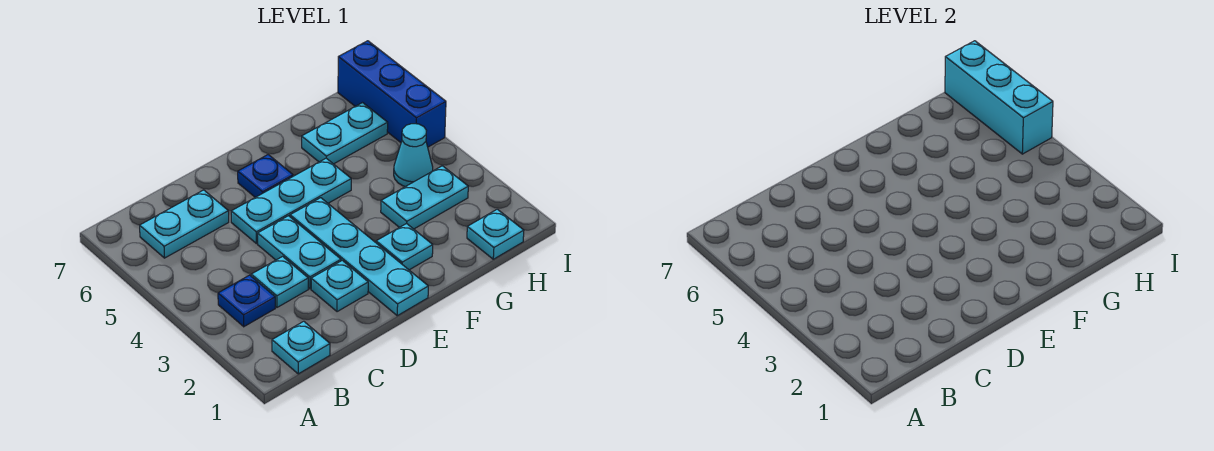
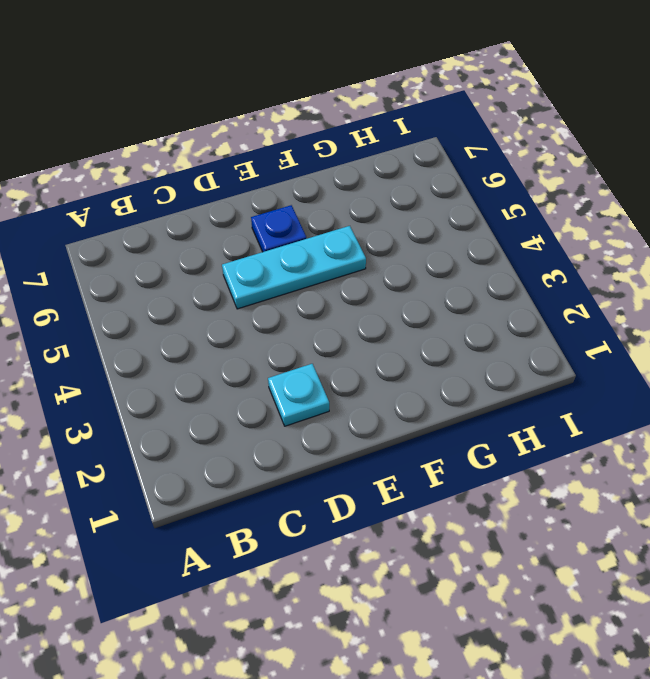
none -> cyan plate B1 level 1
none -> blue plate B3 level 1
none -> cyan plate B6:C6 level 1

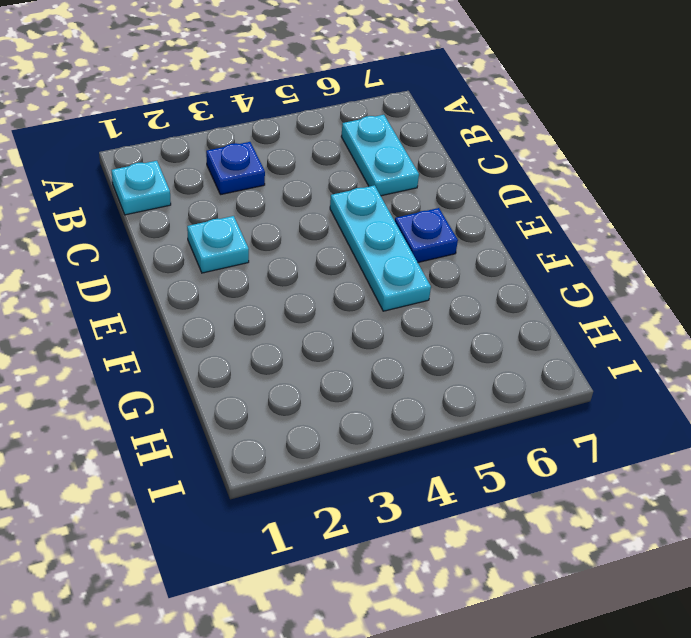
none -> cyan plate C3 level 1
none -> cyan plate D3:D4 level 1
none -> cyan plate E1:E4 level 1

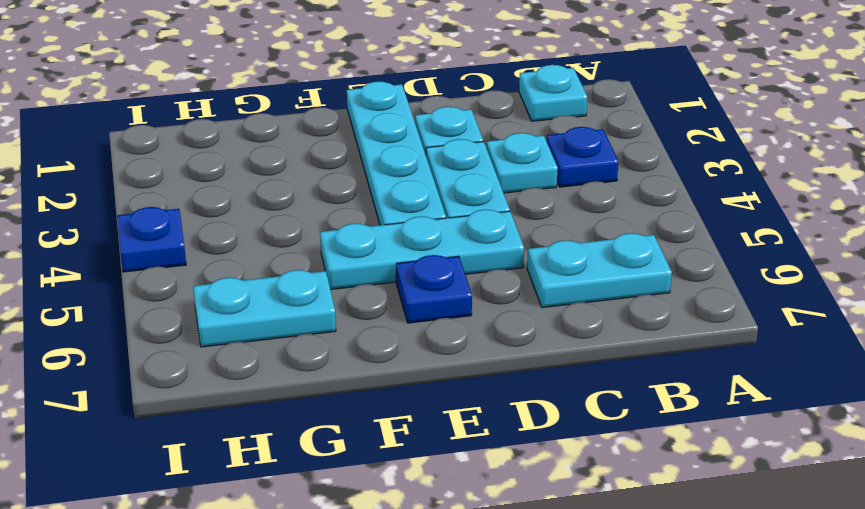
blue plate I4 level 1 -> none
none -> cyan plate F2 level 1
none -> cyan plate G3:H3 level 1
none -> cyan plate H1 level 1

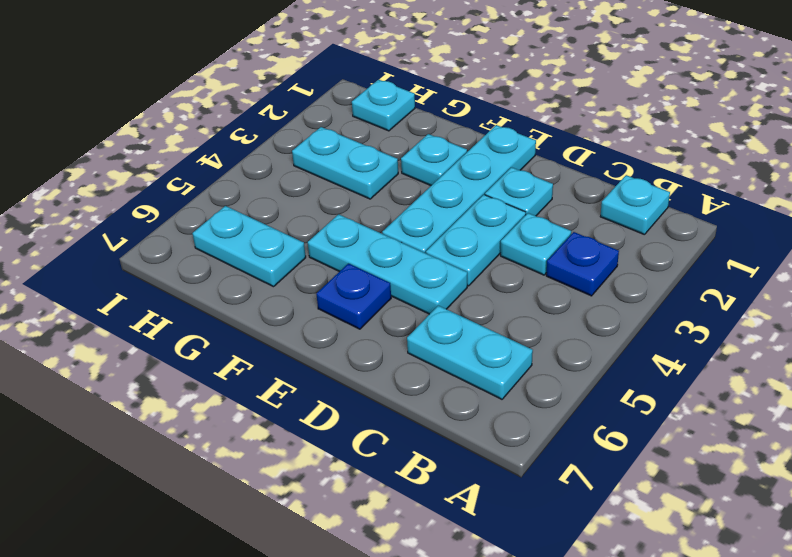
none -> cyan cone H4 level 1
none -> blue brick I5:I7 level 1
none -> cyan brick I5:I7 level 2

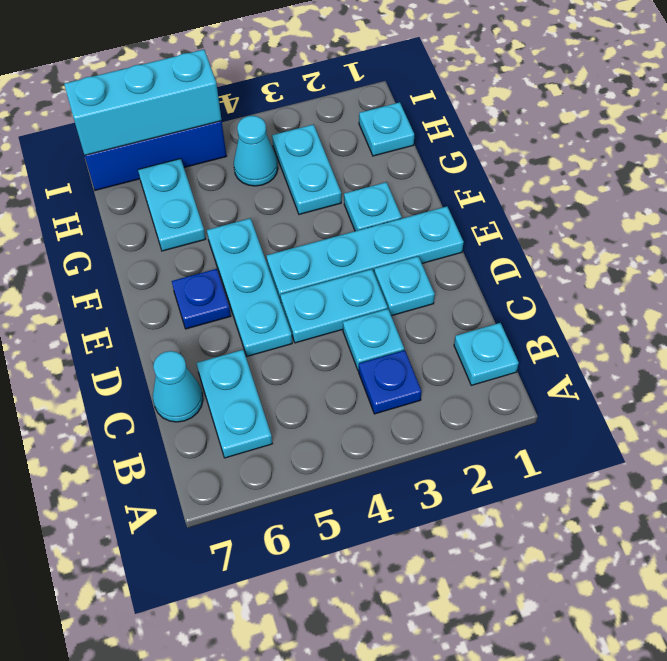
cyan cone C7 level 1 -> none

